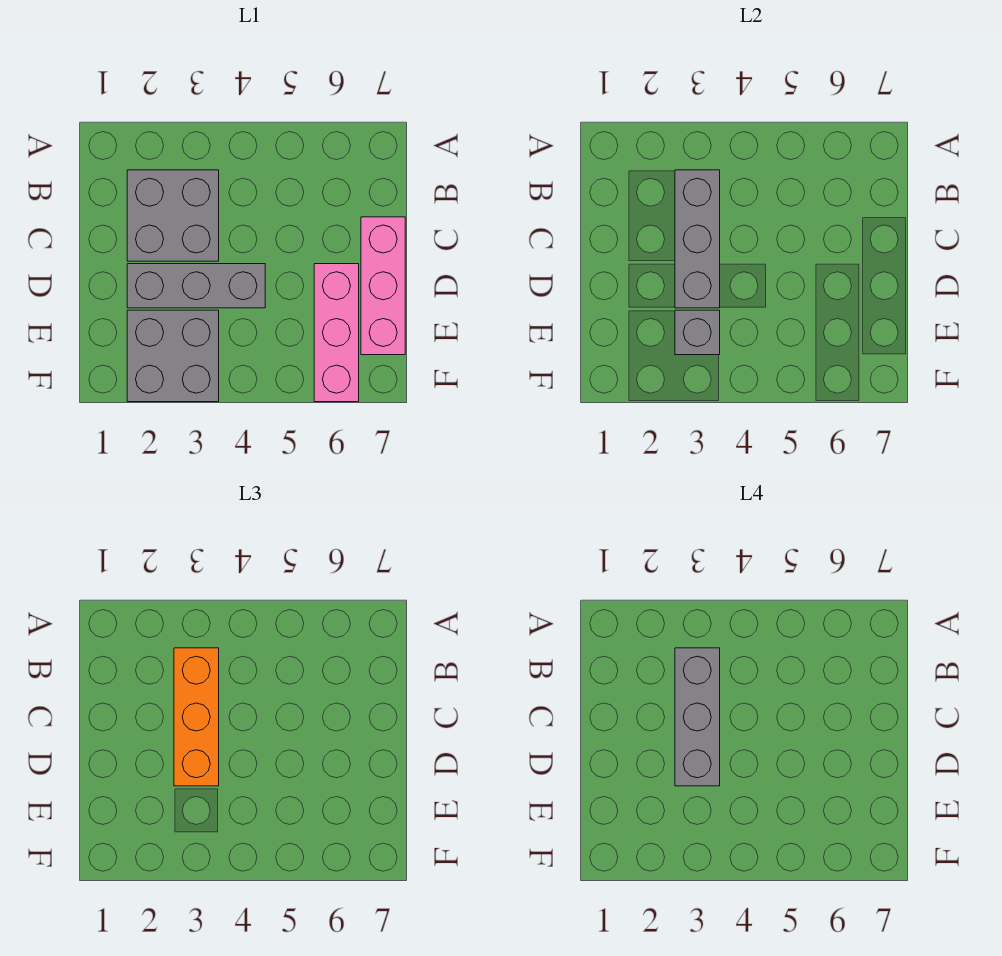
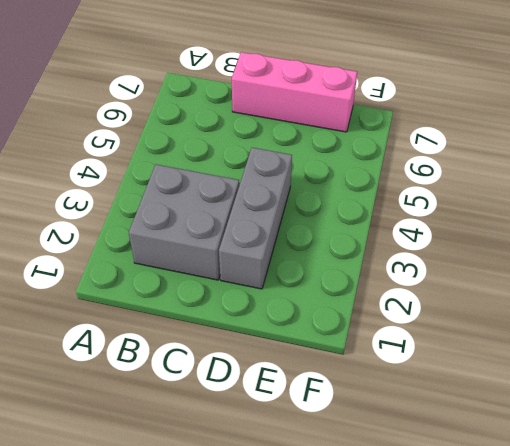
none -> pink brick D6:F6 level 1
none -> grey brick E2:F3 level 1

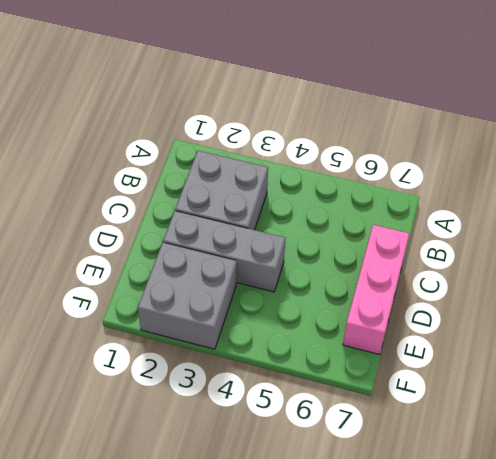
none -> pink brick D6:F6 level 1
none -> grey brick B3:D3 level 2

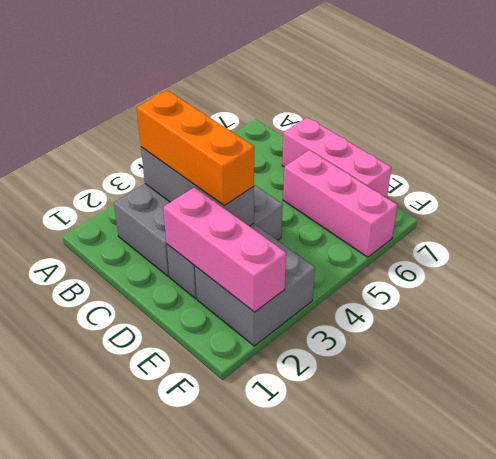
pink brick D2:F2 level 2 -> none
none -> grey brick E3 level 2
none -> grey brick B3:D3 level 4

